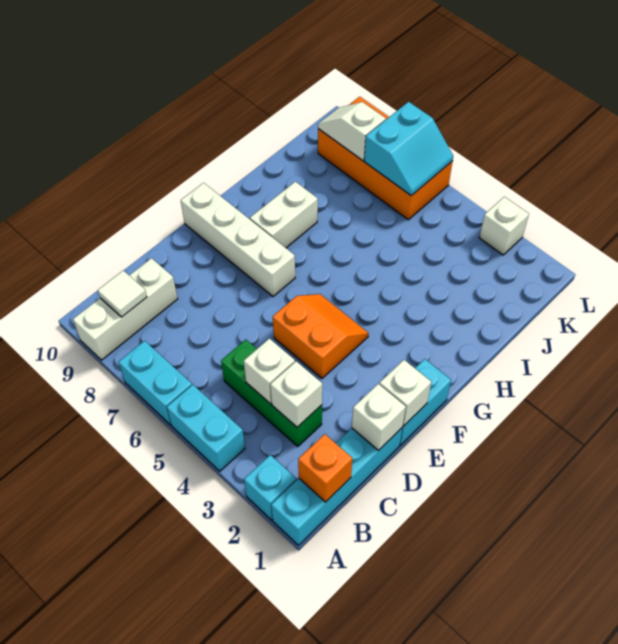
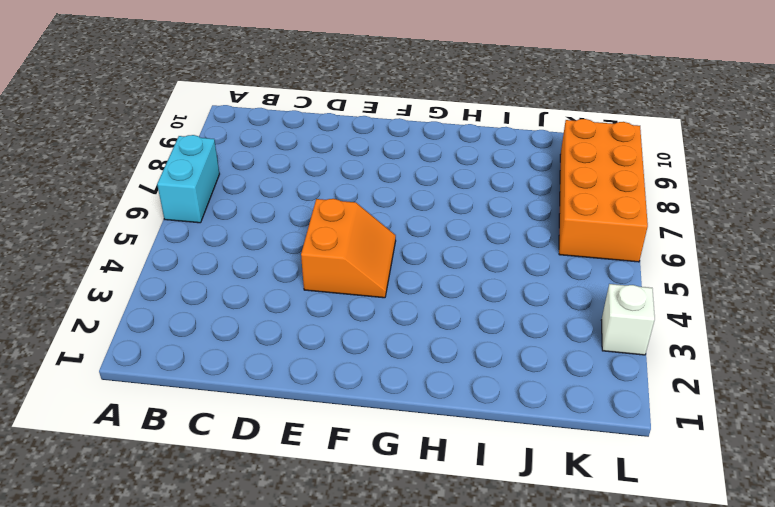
none -> cyan brick A1:D1 level 1
none -> cyan brick A2 level 1
none -> cyan brick A4:A5 level 1

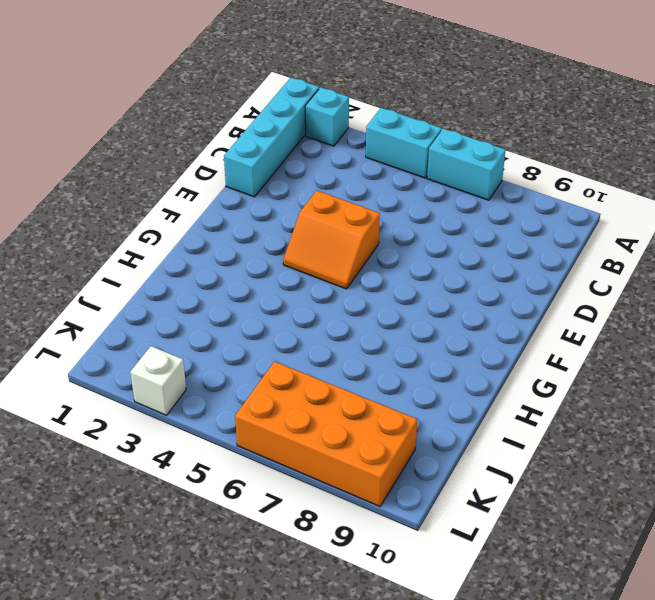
none -> white brick A9:C9 level 1
none -> green brick C3:C5 level 1
none -> cyan brick E1:F1 level 1

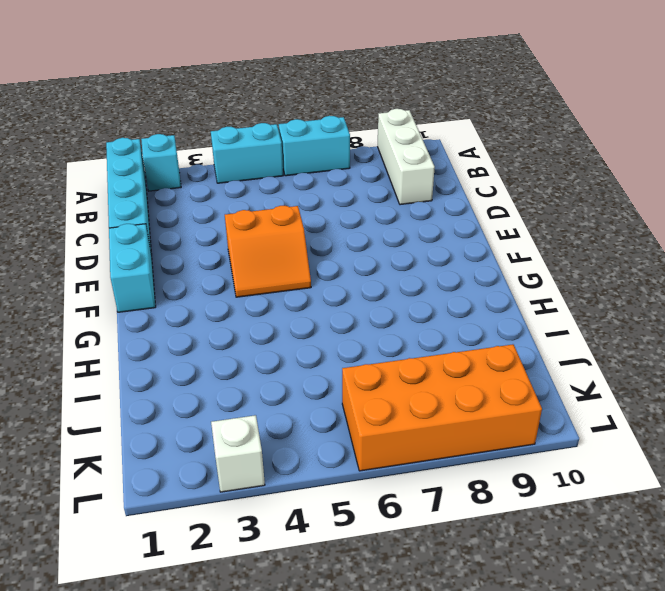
none -> green brick C3:C5 level 1
none -> white brick F7:F10 level 1
none -> white brick G8:H8 level 1

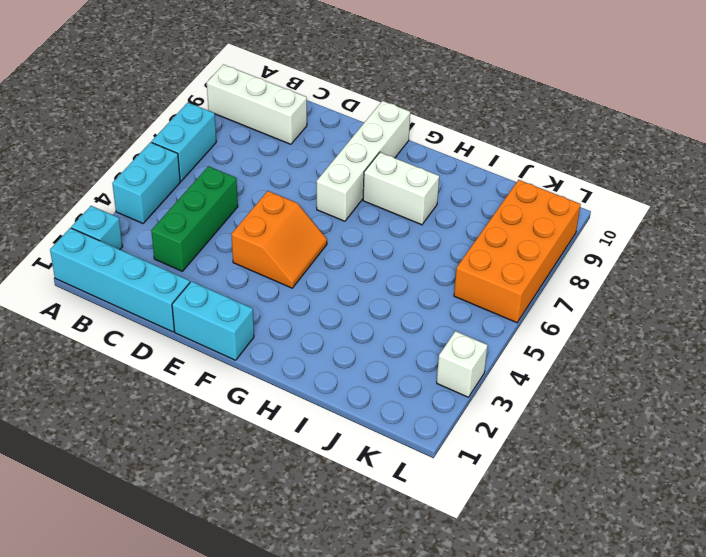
none -> orange brick B1 level 2
none -> white tile B9 level 2
none -> white brick C3 level 2

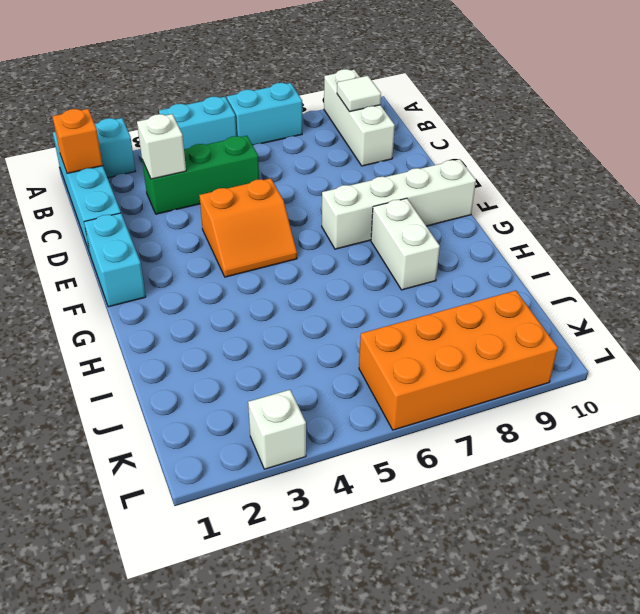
none -> white brick C4 level 2
none -> white brick D1 level 2
none -> white brick E1 level 2

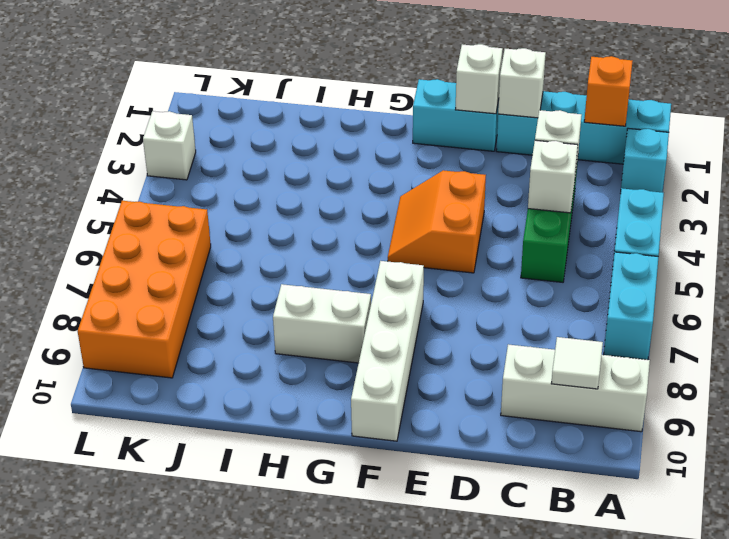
none -> cyan slope K6:L7 level 2 top 7
none -> white slope K8:K9 level 2 top 8

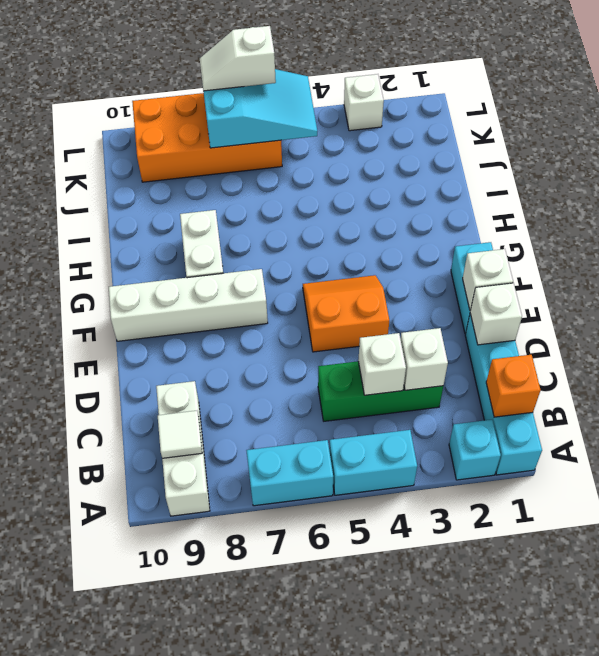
cyan slope K5:L7 level 2 top 7 -> cyan slope K6:L7 level 2 top 7
white slope L6:L7 level 3 top 6 -> white slope K8:K9 level 2 top 8

